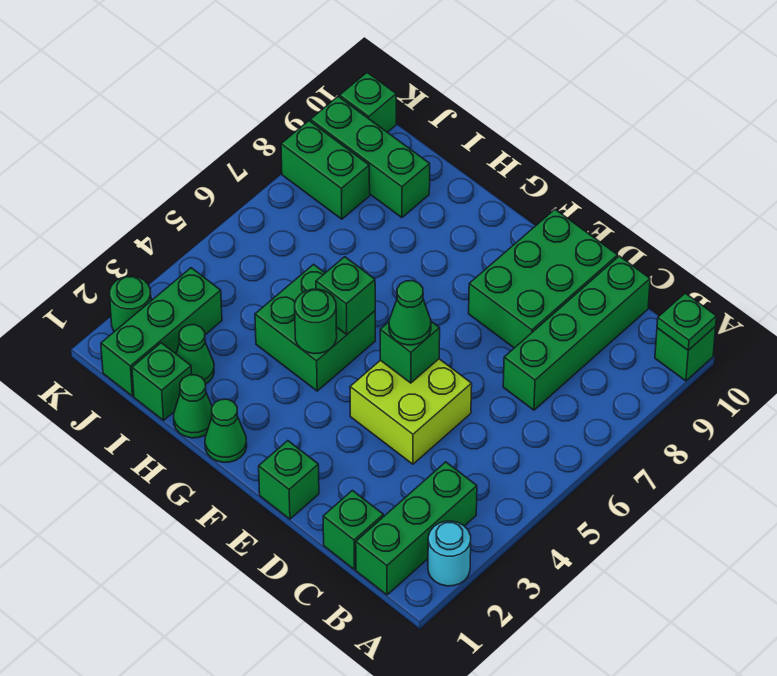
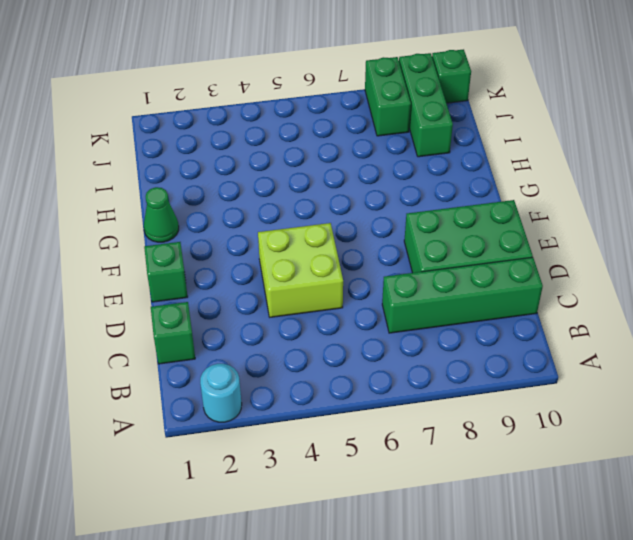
none -> green brick A10 level 1
none -> green brick B1:B3 level 1
none -> green brick G4:H5 level 1

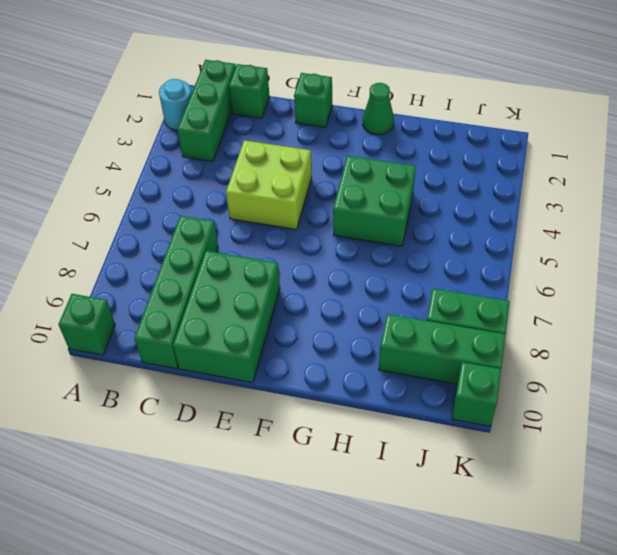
none -> green cone H1 level 1
none -> green brick I1 level 1
none -> green cone I2 level 1

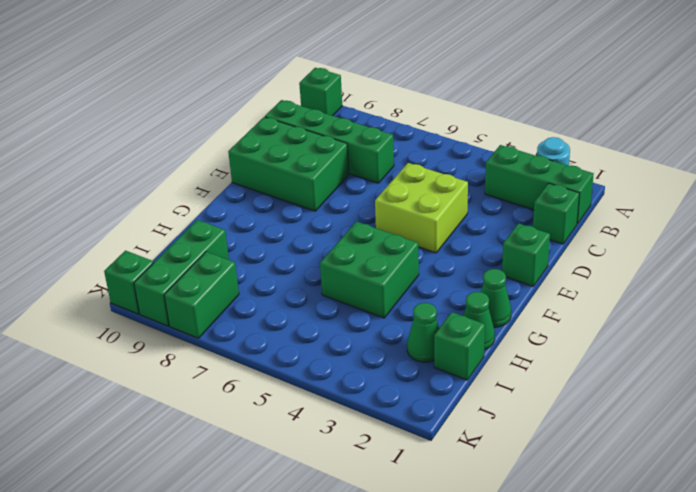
none -> green brick J1:J3 level 1
none -> green round brick K2 level 1
none -> green plate A10 level 2

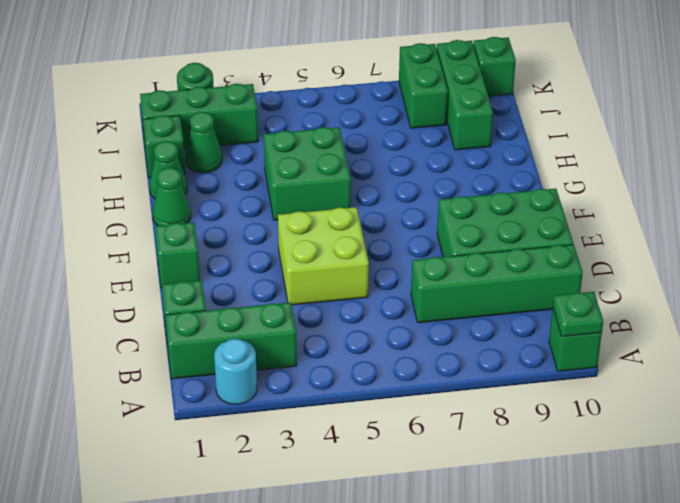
none -> green brick E5 level 2
none -> green round brick G4 level 2
none -> green brick G5 level 2

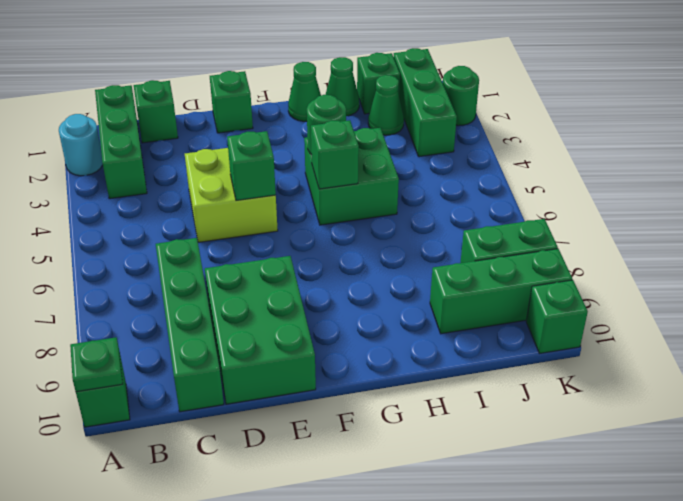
none -> green cone E5 level 3

